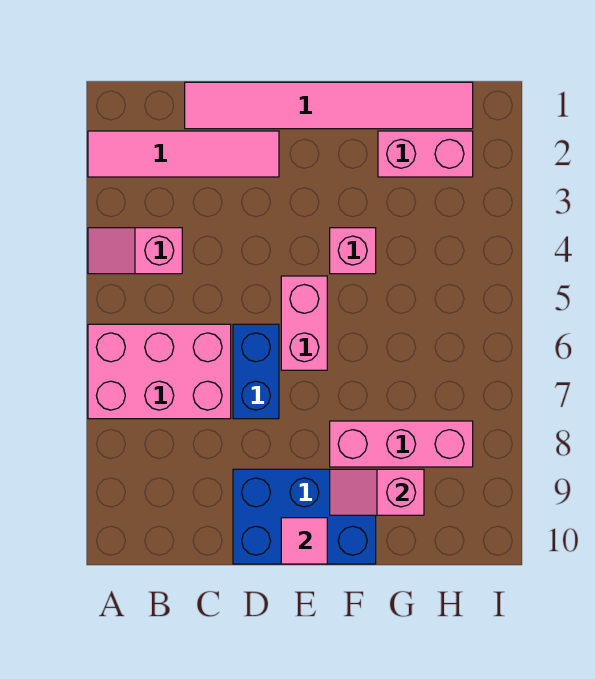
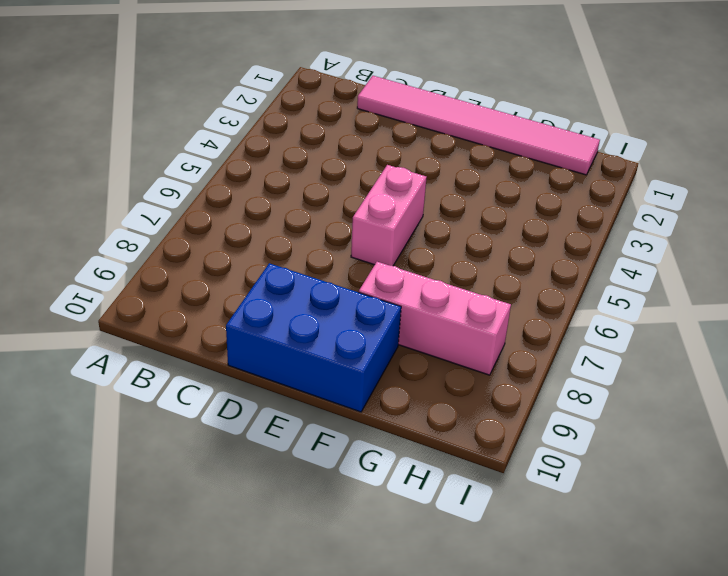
none -> pink tile A2:D2 level 1
none -> pink slope A4:B4 level 1 top B
none -> pink brick A6:C7 level 1

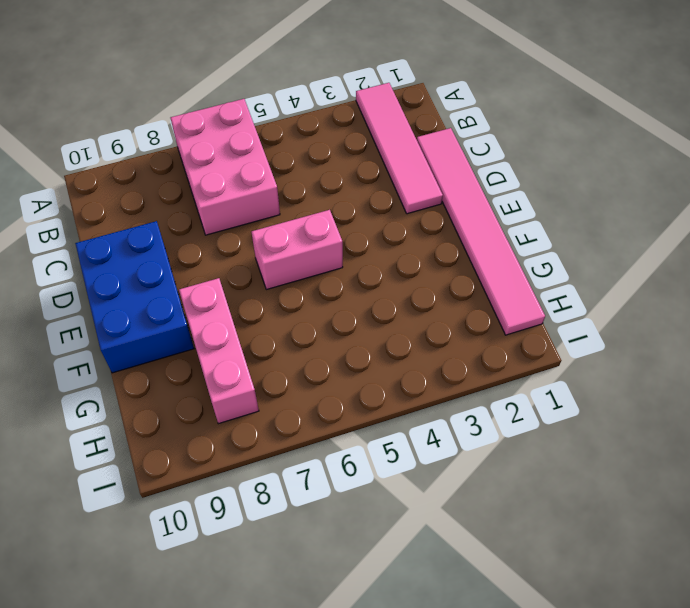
none -> pink slope A4:B4 level 1 top B
none -> blue brick D6:D7 level 1
none -> pink brick F4 level 1

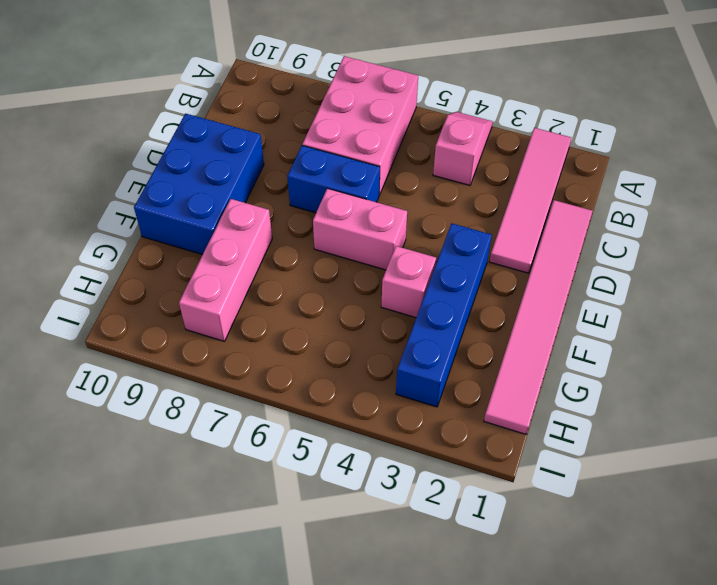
blue brick E3:H3 level 1 -> none
none -> pink brick G2:H2 level 1
none -> pink tile E10 level 2
none -> pink slope F9:G9 level 2 top G

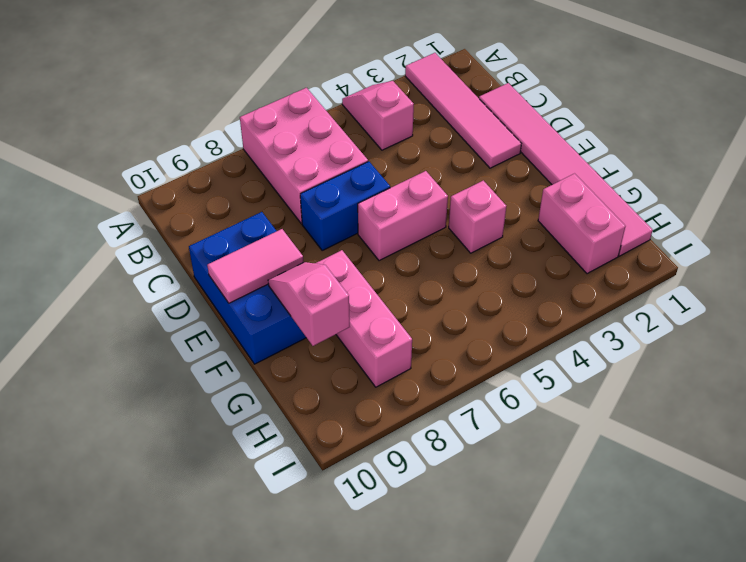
pink tile E9:E10 level 2 -> pink tile E10 level 2

